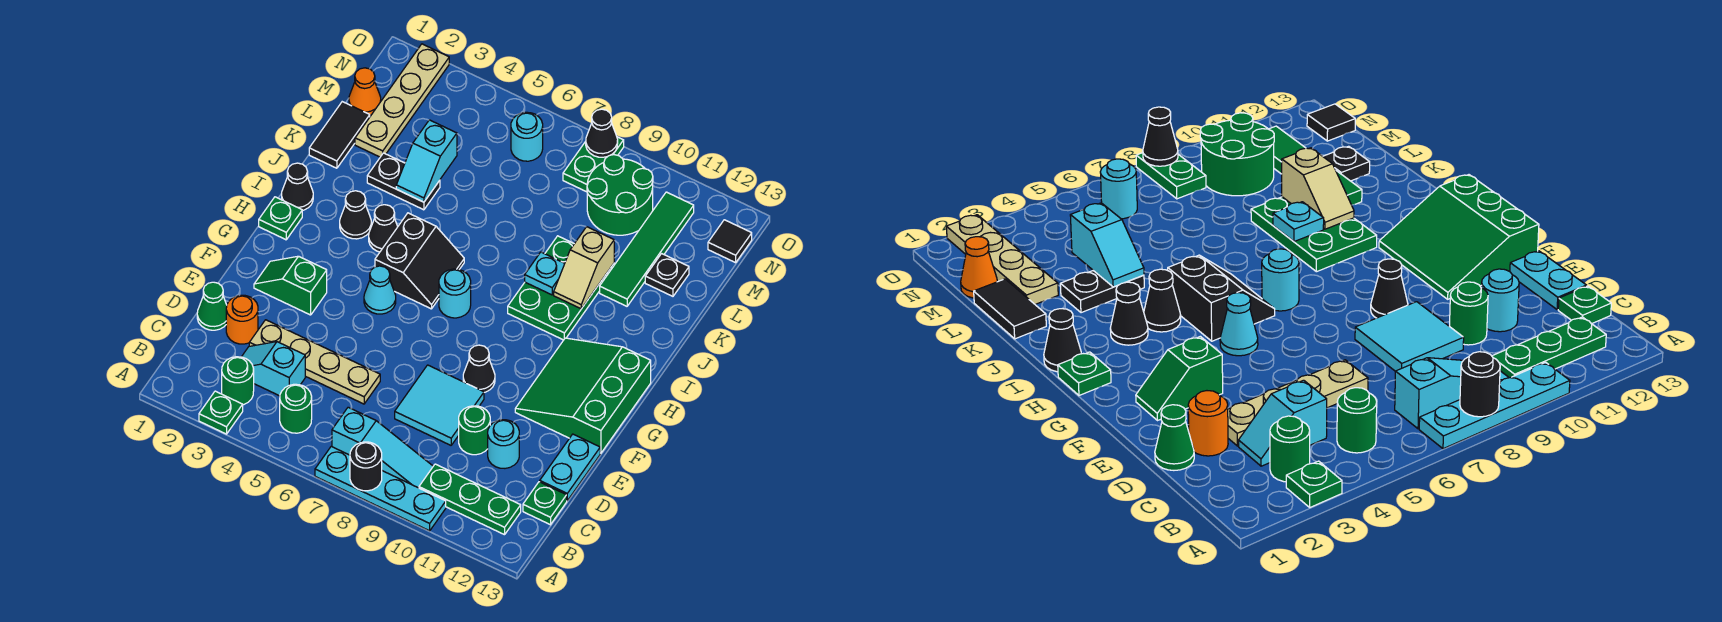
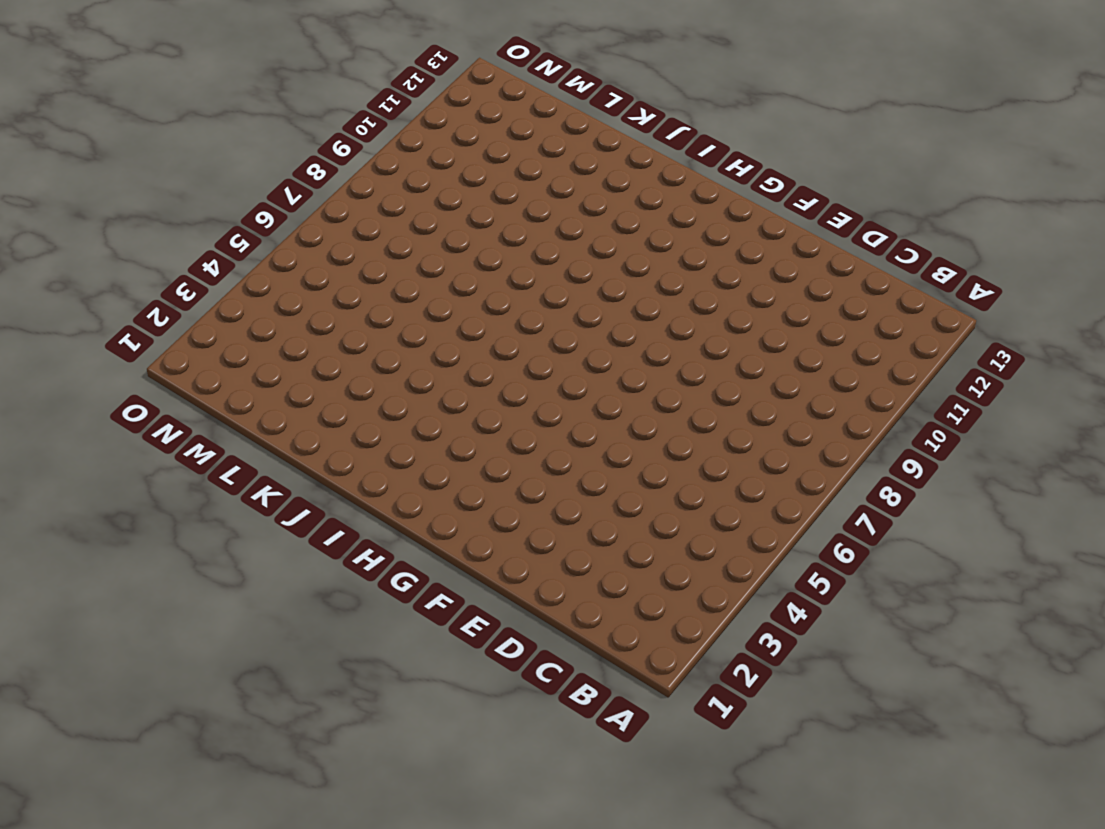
none -> green plate A3 level 1
none -> cyan plate A7:A10 level 1
none -> green round brick B3 level 1
none -> green round brick B5 level 1

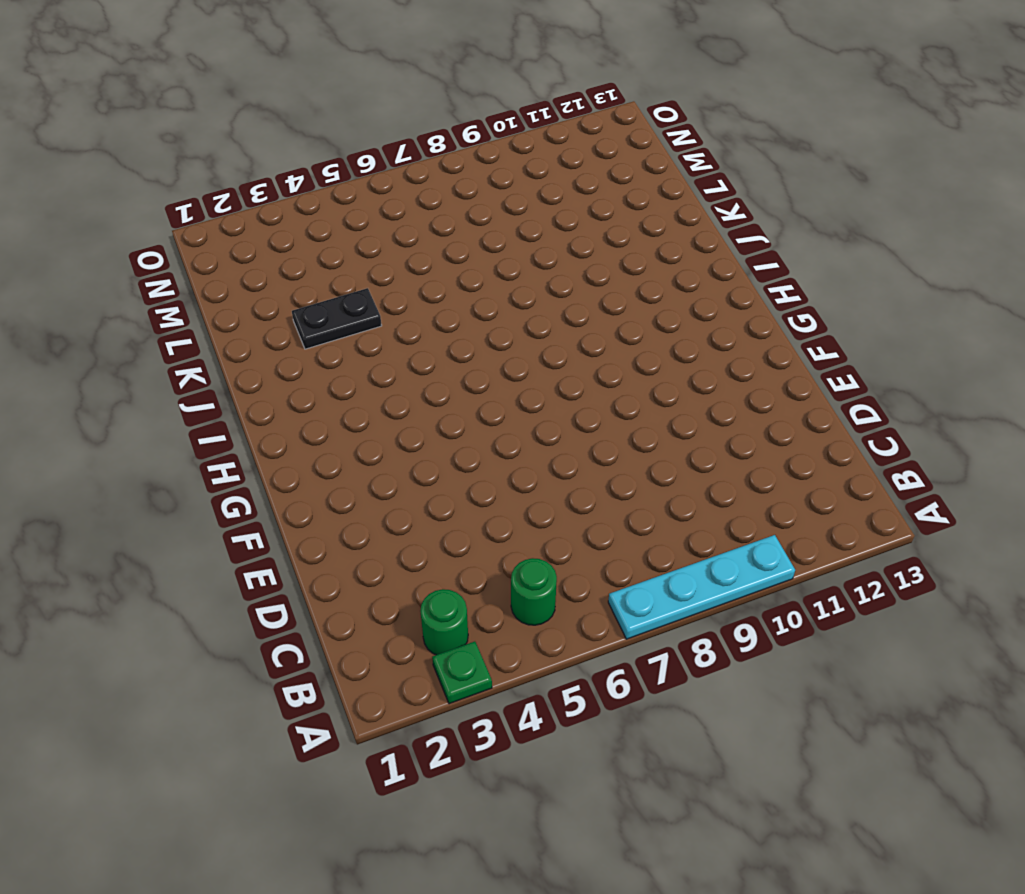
none -> cyan slope B7:B9 level 1 top 7
none -> green plate B10:B12 level 1
none -> cyan slope C3:C4 level 1 top 4
none -> green plate C13 level 1

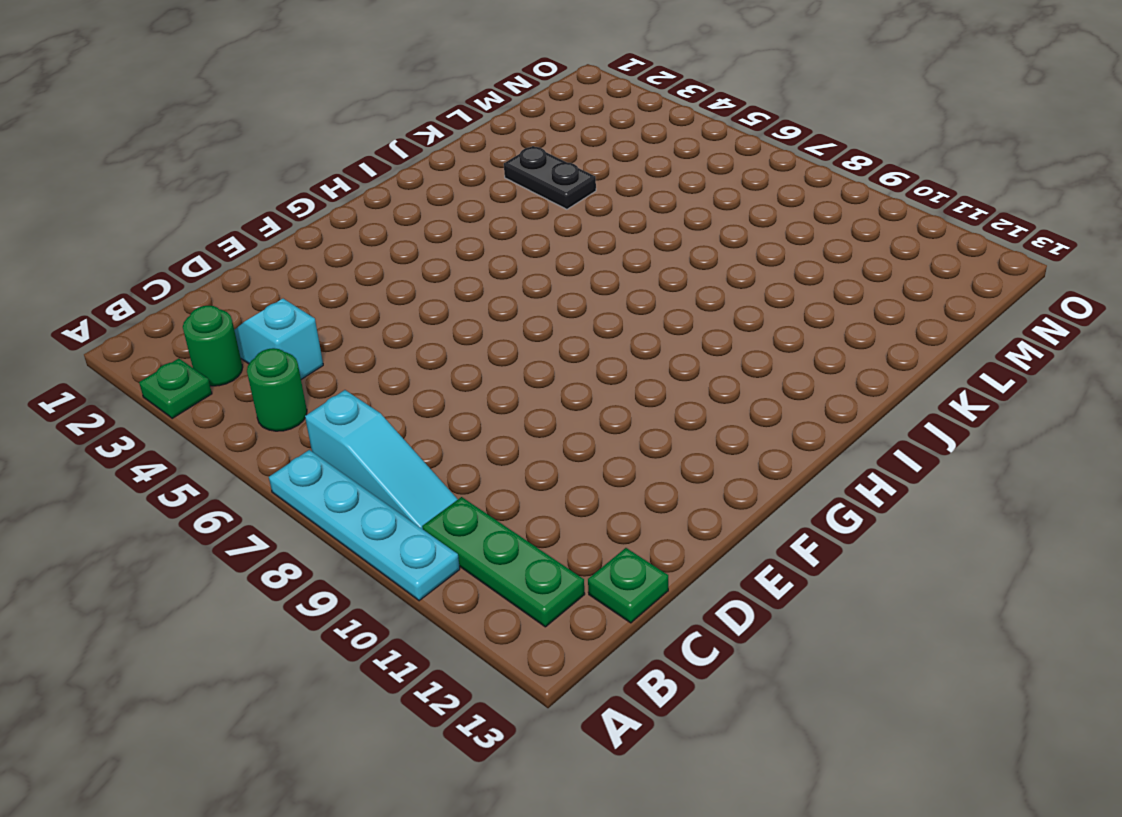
none -> green cone D1 level 1
none -> orange round brick D2 level 1
none -> tan plate D3:D6 level 1
none -> cyan tile D8:E9 level 1

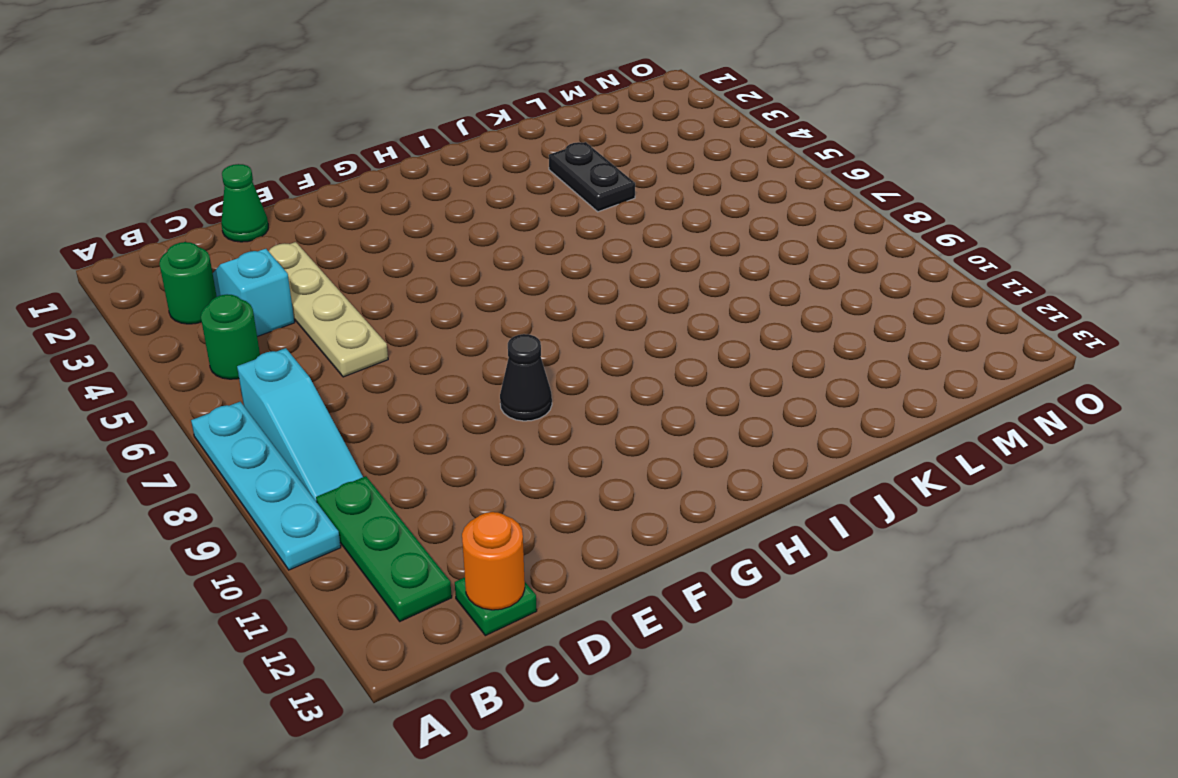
orange round brick C13 level 2 -> orange round brick D2 level 1
none -> green plate A3 level 1
none -> cyan tile D8:E9 level 1
none -> green round brick D10 level 1
none -> cyan round brick D11 level 1

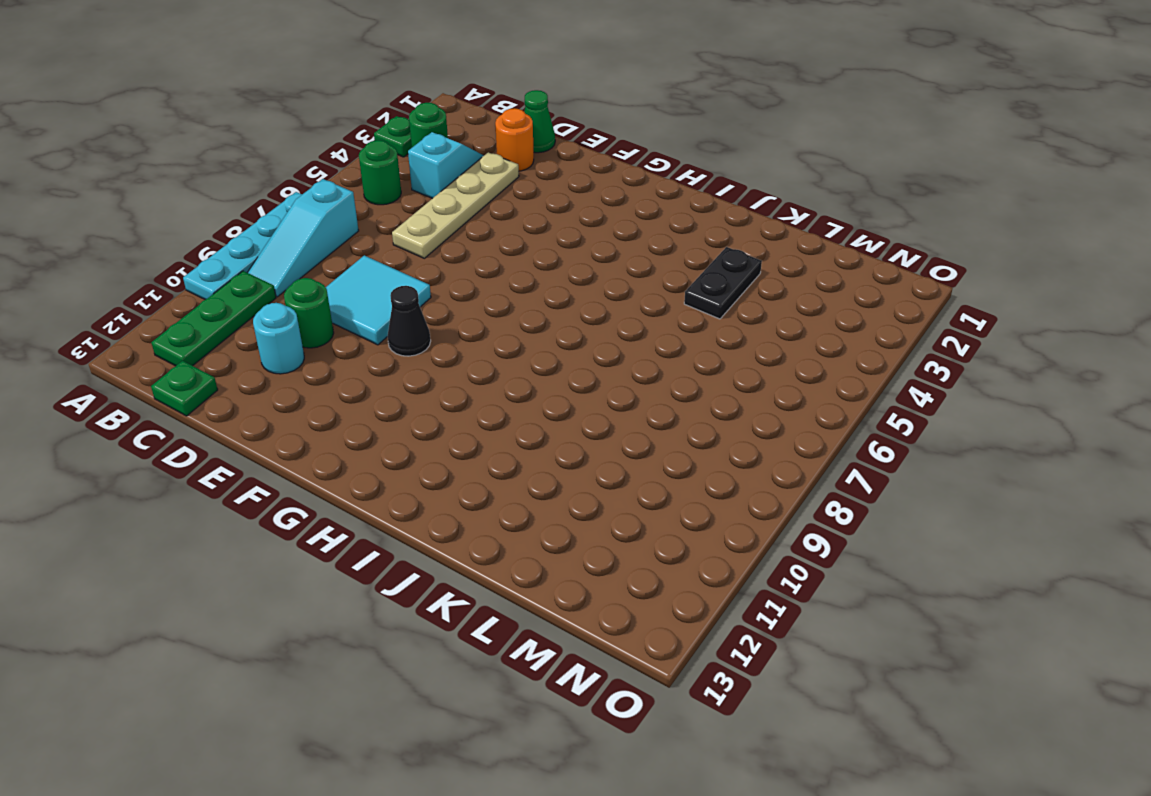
none -> cyan plate D13:E13 level 1
none -> green slope F2:F3 level 1 top 3
none -> green slope F11:H13 level 1 top 13
none -> cyan cone G5 level 1

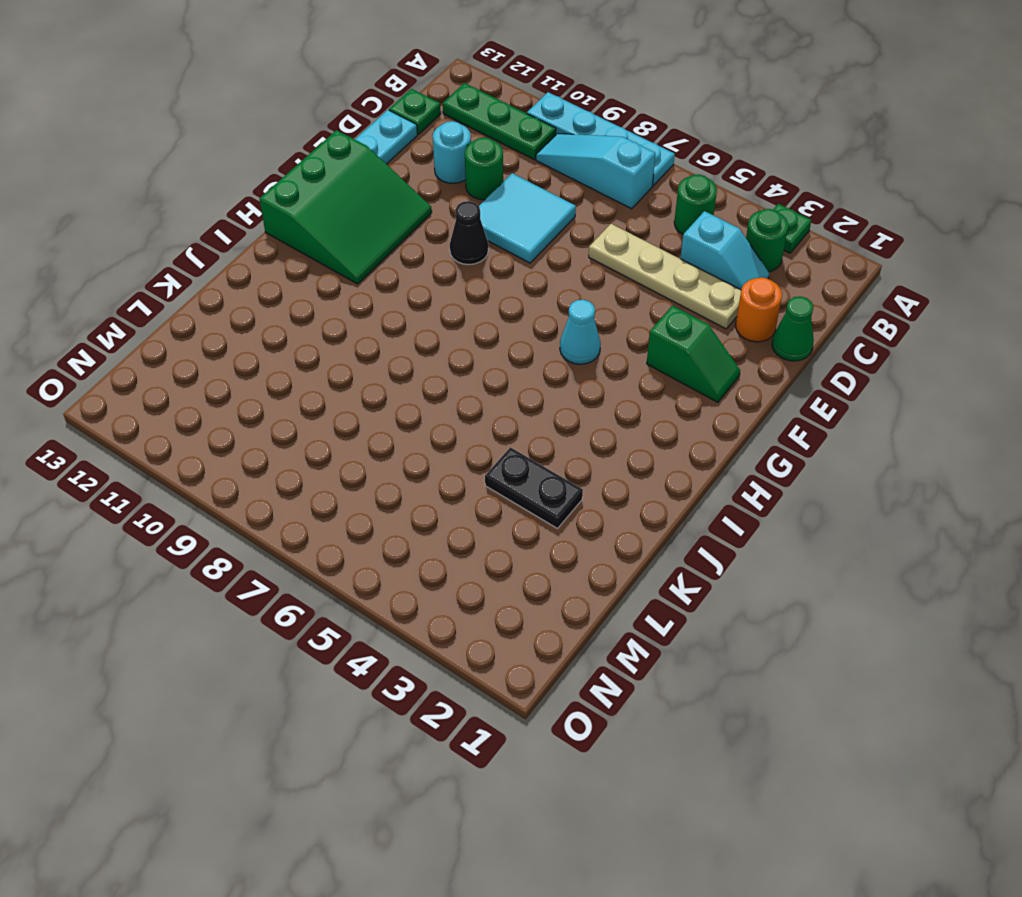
none -> green plate H1 level 1
none -> black slope H5:I6 level 1 top 5
none -> cyan round brick H7 level 1
none -> black cone I1 level 1

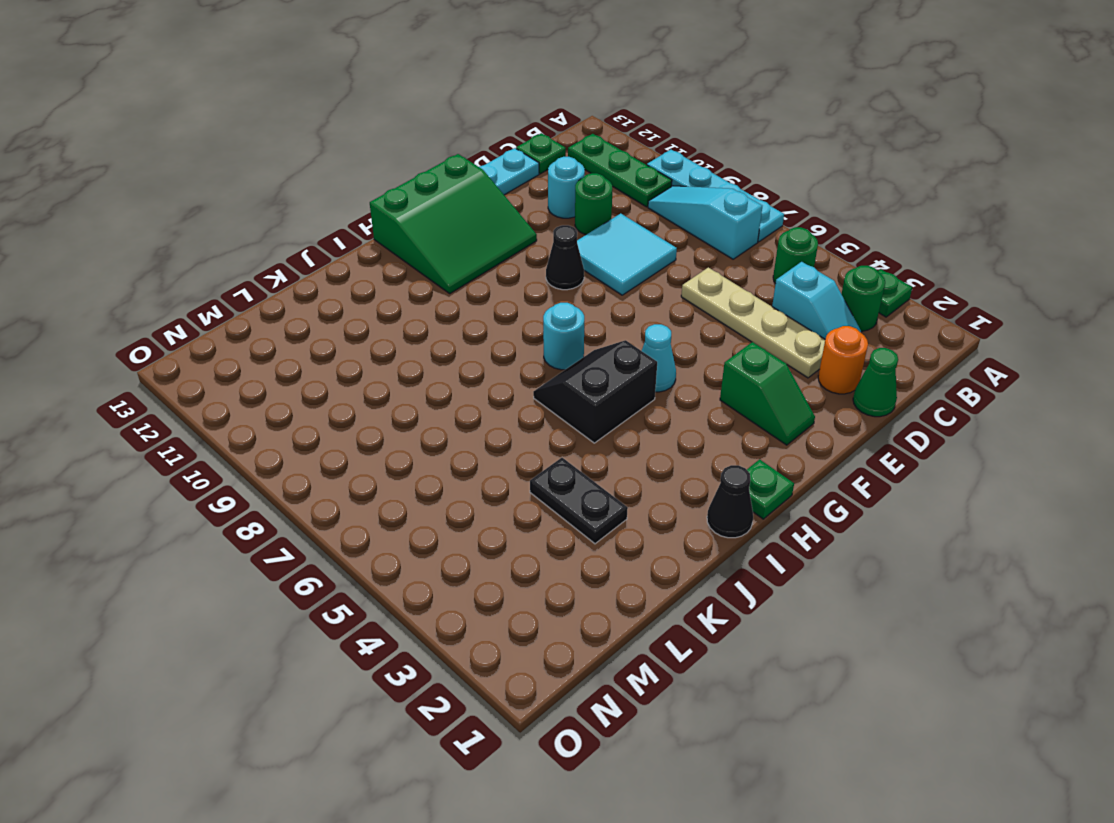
none -> black cone I3 level 1
none -> black cone I4 level 1
none -> green plate I9:K10 level 1
none -> black tile K1:L1 level 1

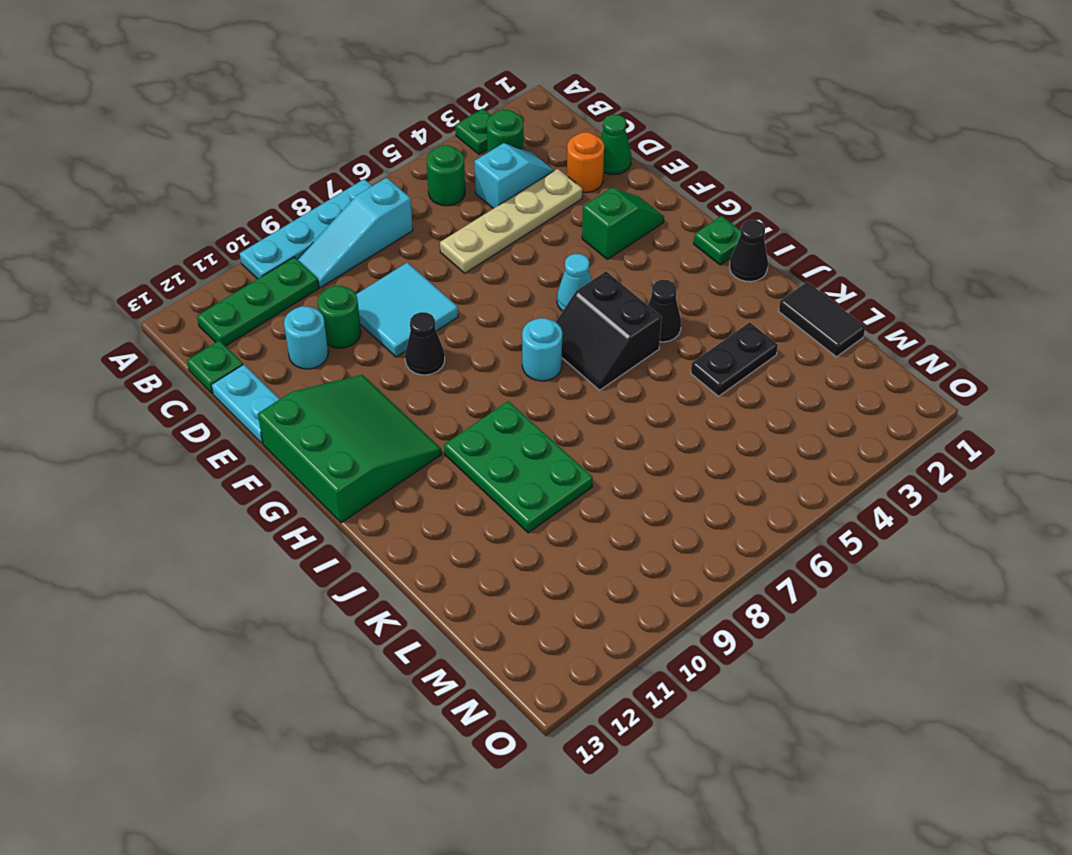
none -> black cone I3 level 1
none -> green tile K11:N11 level 1
none -> tan plate L2:O2 level 1
none -> black plate L12 level 1

